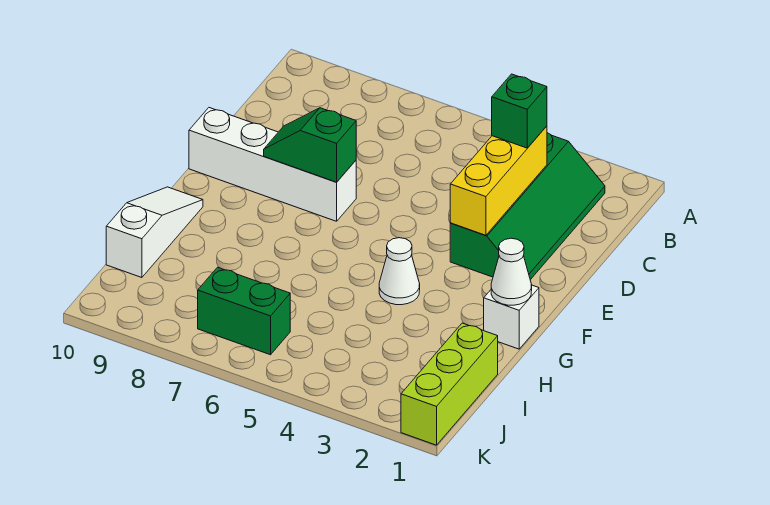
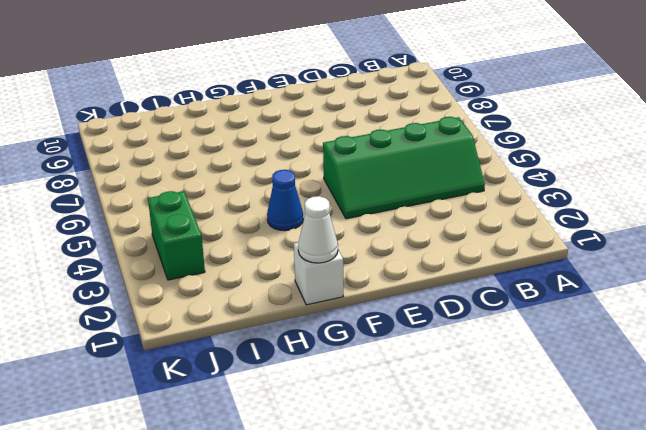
green slope B4:E5 level 1 top 5 -> green slope B2:E3 level 1 top 3
blue cone G4 level 1 -> white cone G4 level 1
green brick J3:J4 level 1 -> green brick J6:J7 level 1
none -> white brick E7:E10 level 1
none -> white slope G10:I10 level 1 top I

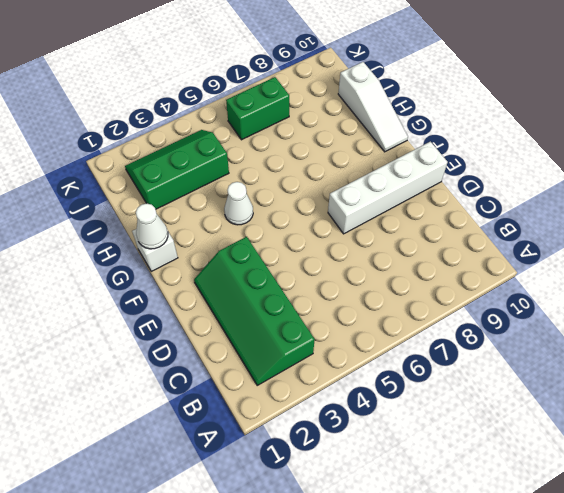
green slope I2:J4 level 1 top I -> none
none -> lime brick I1:K1 level 1
none -> yellow brick C3:E3 level 2

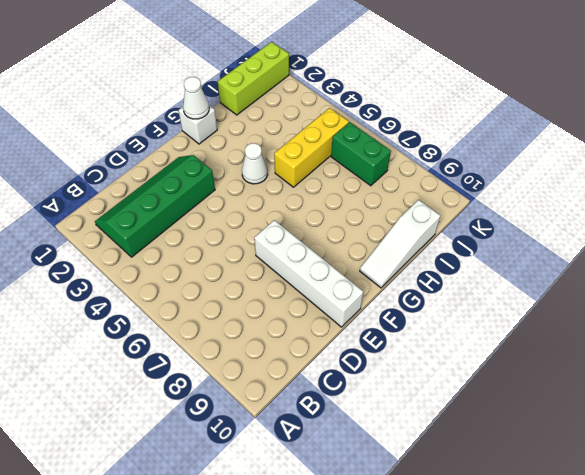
yellow brick H5:J5 level 1 -> yellow brick C3:E3 level 2
none -> green slope E7:E8 level 2 top 7
none -> green brick C3 level 3

